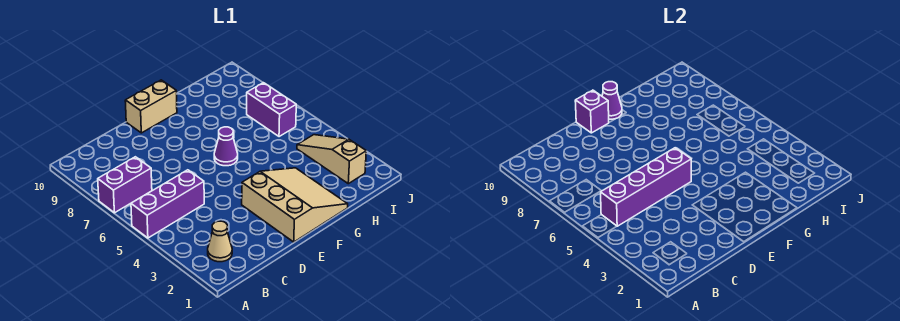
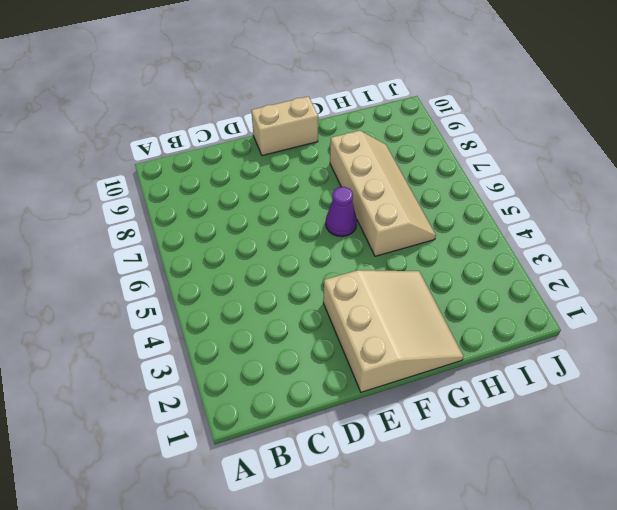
tan slope G5:H8 level 1 top G -> none
none -> purple brick A5:C5 level 1
none -> purple brick A7:B7 level 1

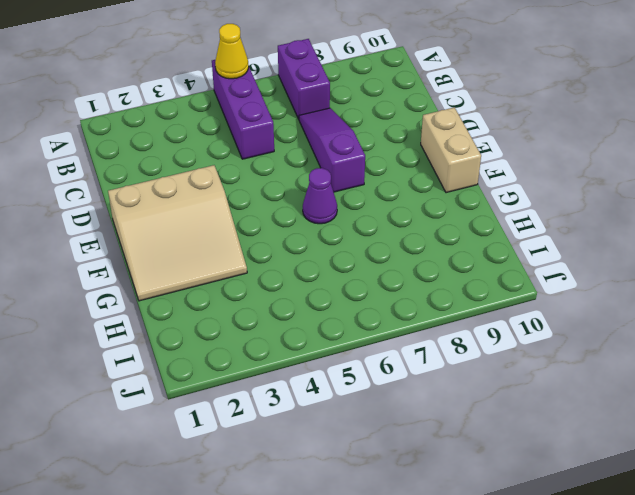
yellow cone A5 level 2 -> none
purple slope C7:E7 level 1 top E -> none
none -> tan cone B2 level 1
none -> tan slope I2:I4 level 1 top 2

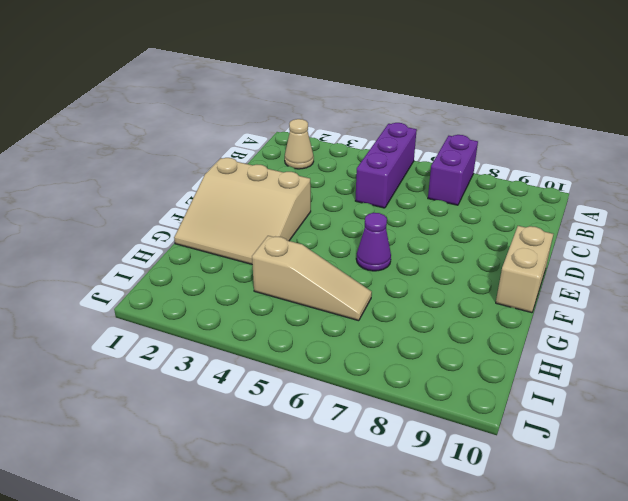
tan slope H4:H6 level 1 top 4 -> tan slope I2:I4 level 1 top 2
none -> purple brick I6:I7 level 1
none -> purple brick B5:E5 level 2

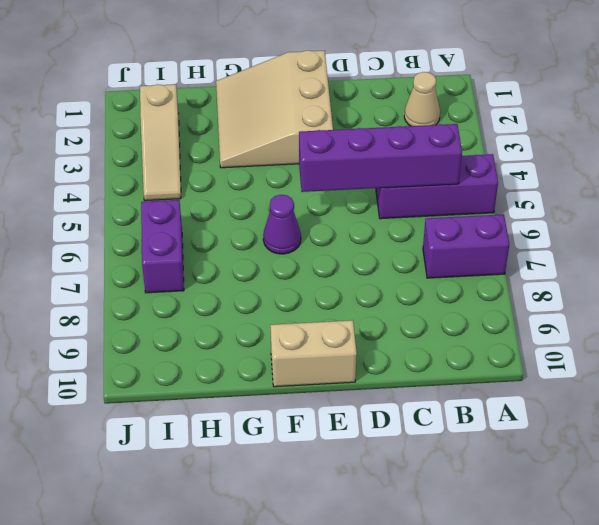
none -> purple brick E10 level 2
none -> purple cone F10 level 2

